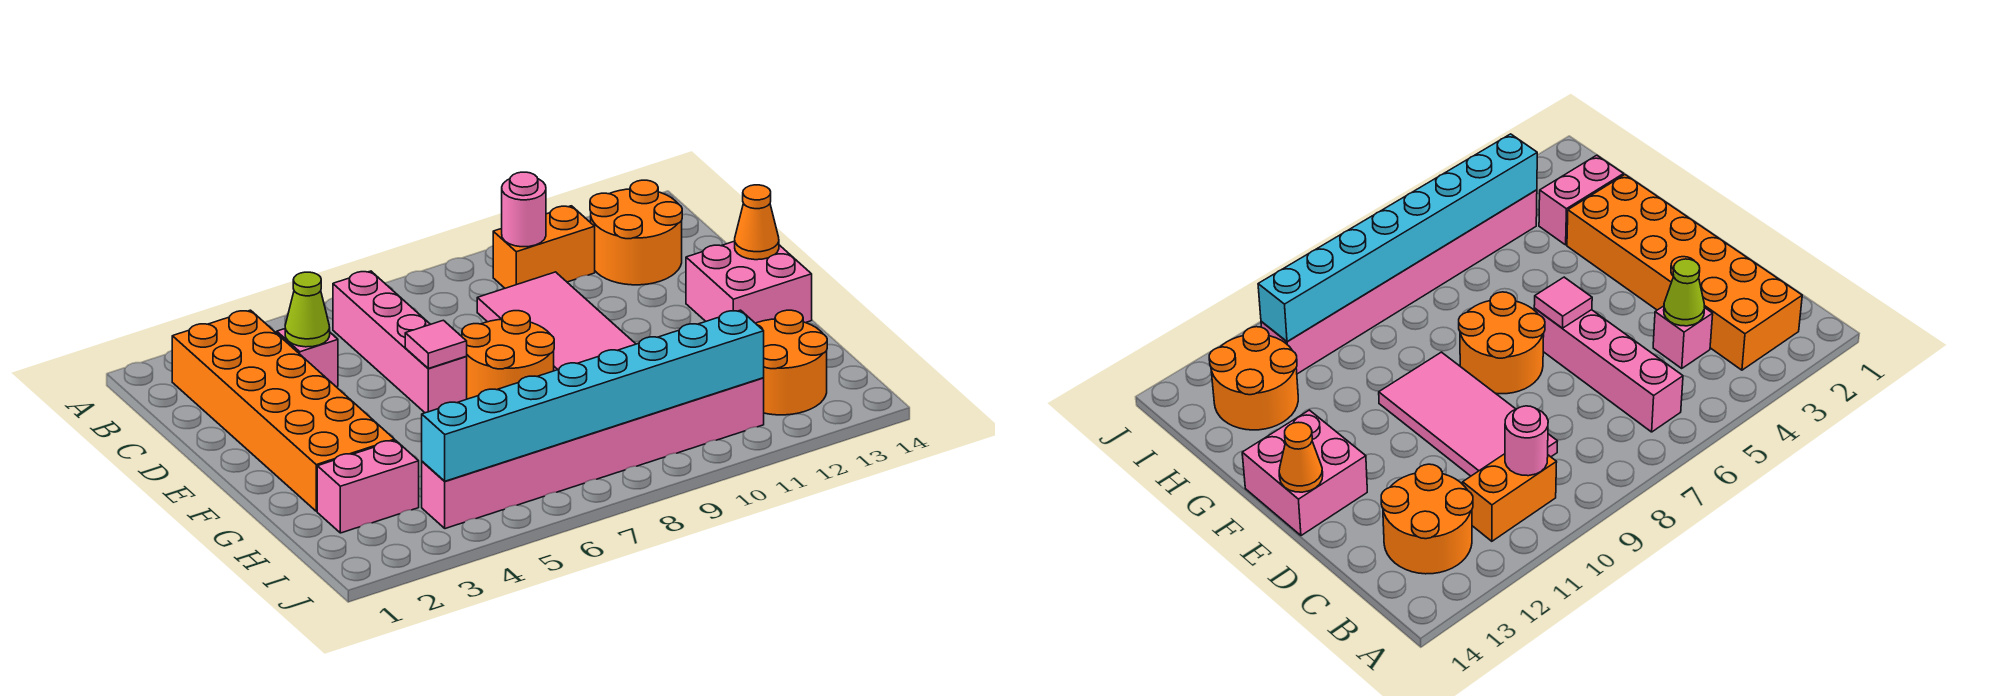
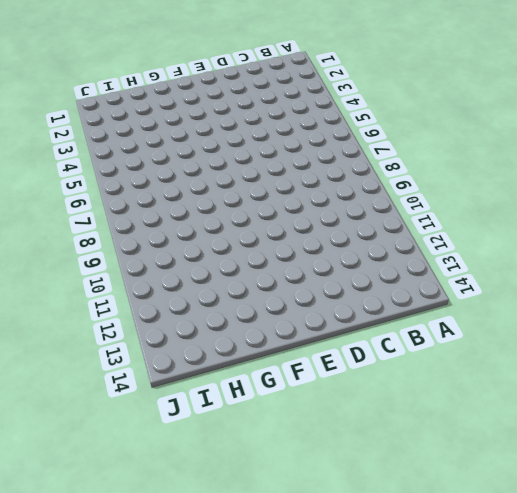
none -> orange brick B2:G3 level 1
none -> pink brick B6:E6 level 1
none -> orange brick B10:B11 level 1

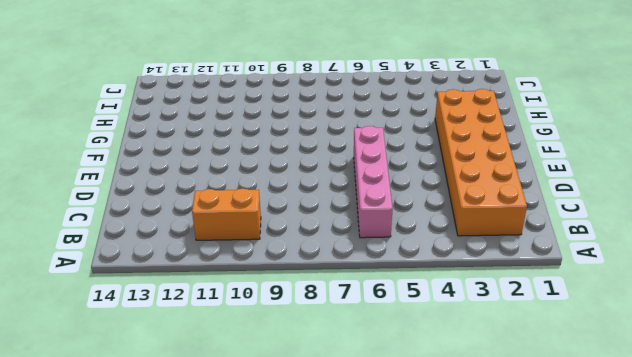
none -> orange round brick B12:C13 level 1
none -> pink brick C4 level 1
none -> pink tile C9:F10 level 1

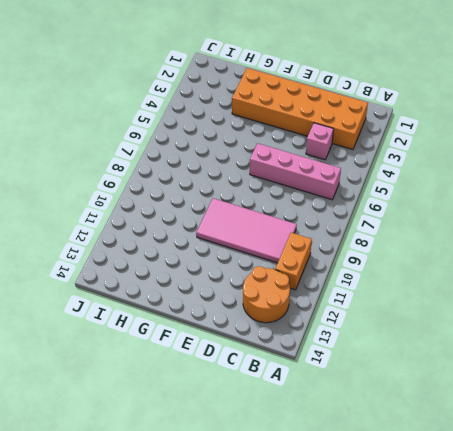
none -> orange round brick E7:F8 level 1
none -> pink brick E13:F14 level 1
none -> pink brick H2:H3 level 1

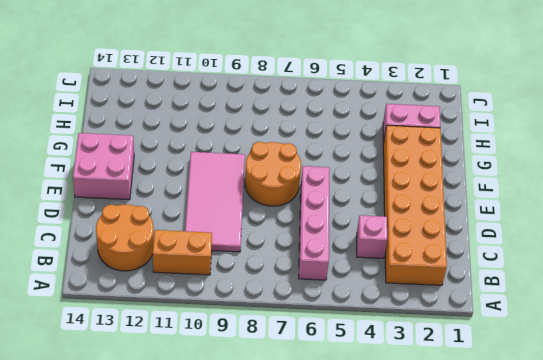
none -> orange round brick H12:I13 level 1
none -> pink brick I4:I11 level 1
none -> pink round brick B10 level 2

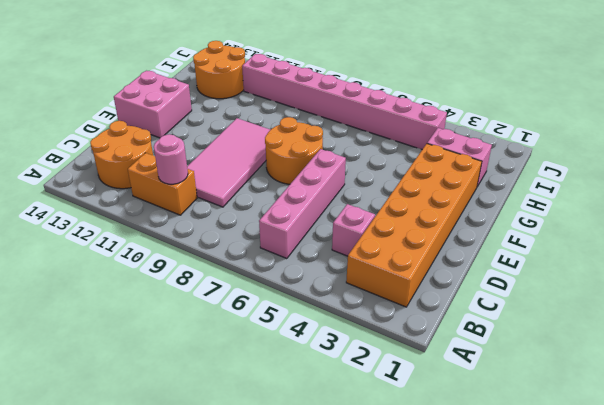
none -> lime cone C4 level 2
none -> pink tile E6 level 2
none -> orange cone E14 level 2

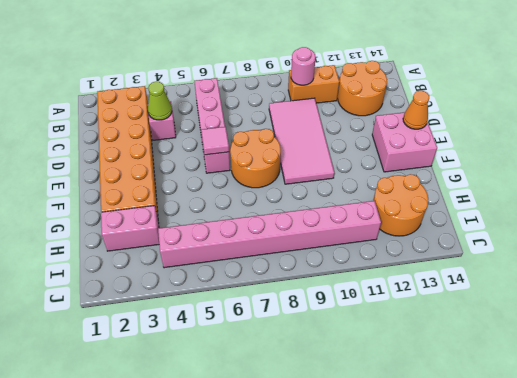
none -> cyan brick I4:I11 level 2

